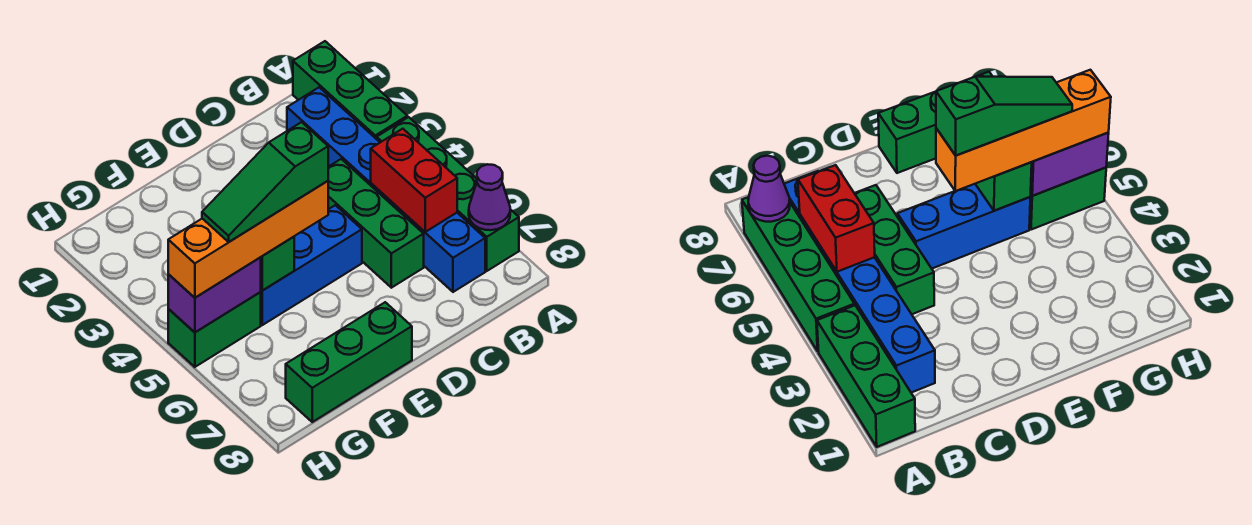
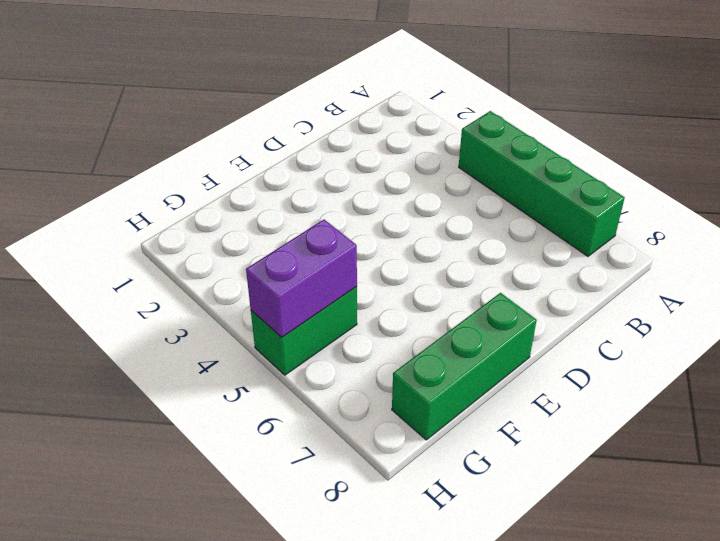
none -> green brick A1:A3 level 1
none -> blue brick B2:B7 level 1
none -> green brick C4:C6 level 1

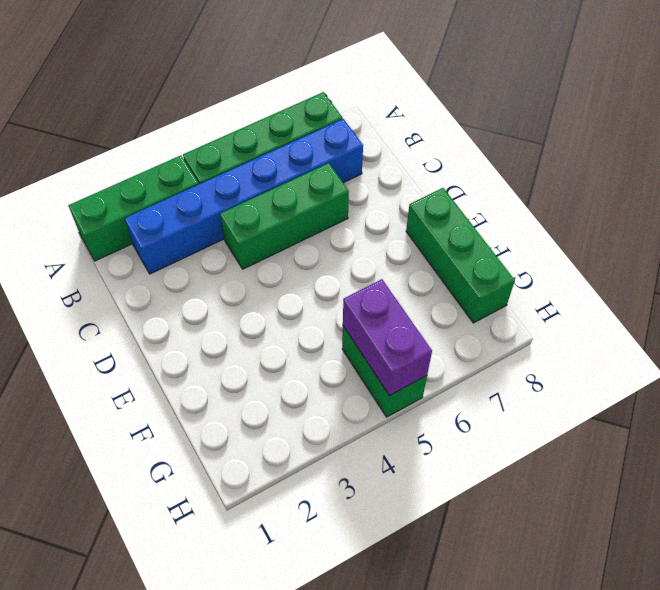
none -> blue brick D5:F5 level 1
none -> purple cone A7 level 2
none -> red brick B5:B6 level 2

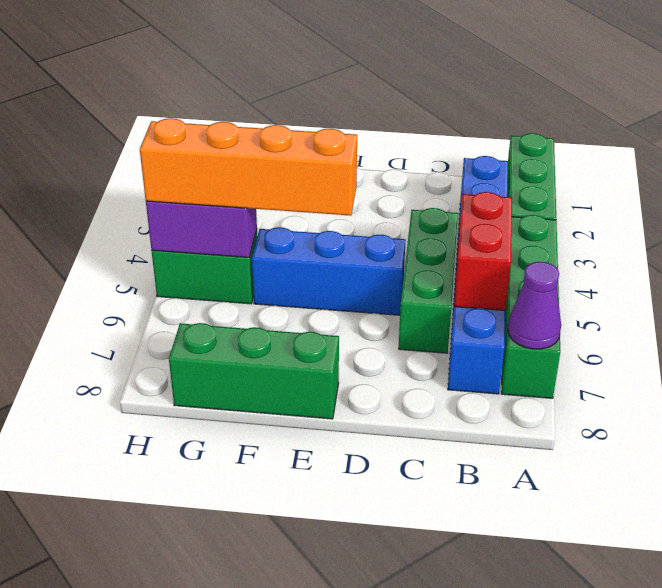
none -> green brick F5 level 2
none -> green slope E5:G5 level 4 top E

